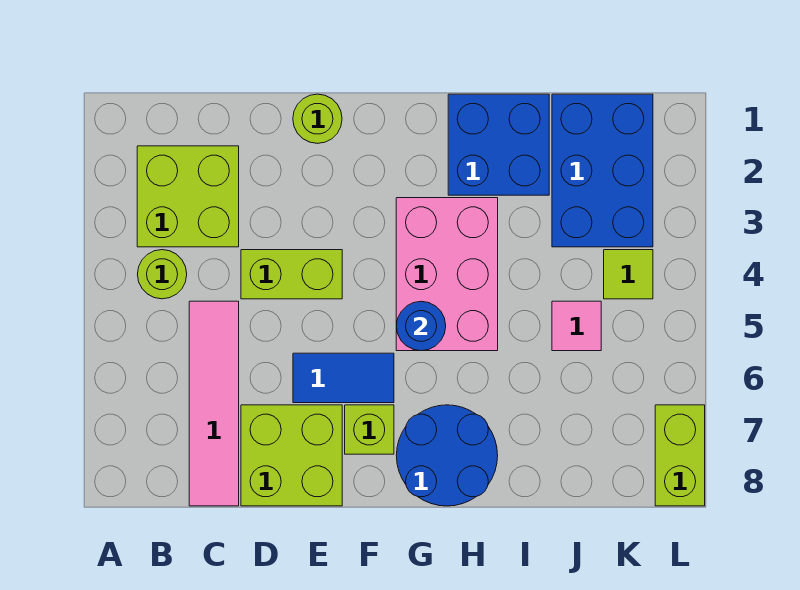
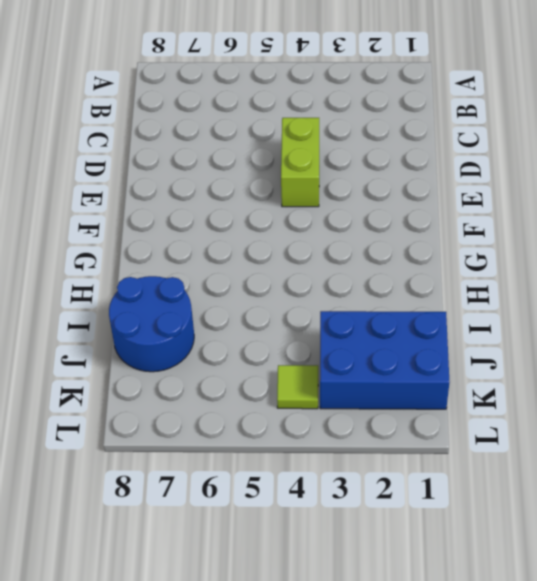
blue round brick I7:J8 level 1 -> blue round brick G7:H8 level 1
none -> lime brick B2:C3 level 1
none -> lime round brick B4 level 1
none -> pink tile C5:C8 level 1

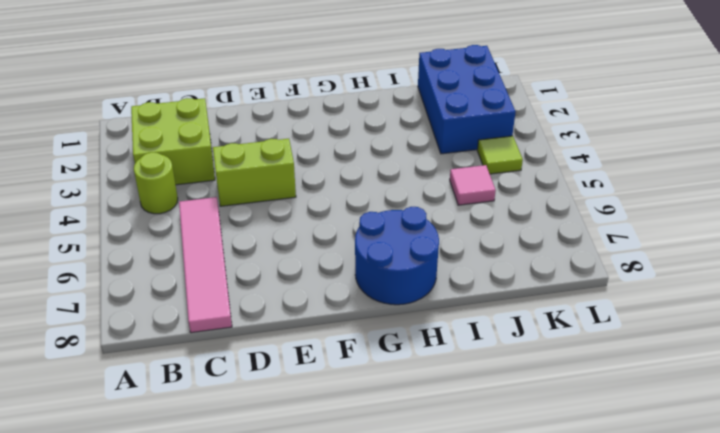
none -> lime brick D7:E8 level 1
none -> lime round brick E1 level 1
none -> blue tile E6:F6 level 1

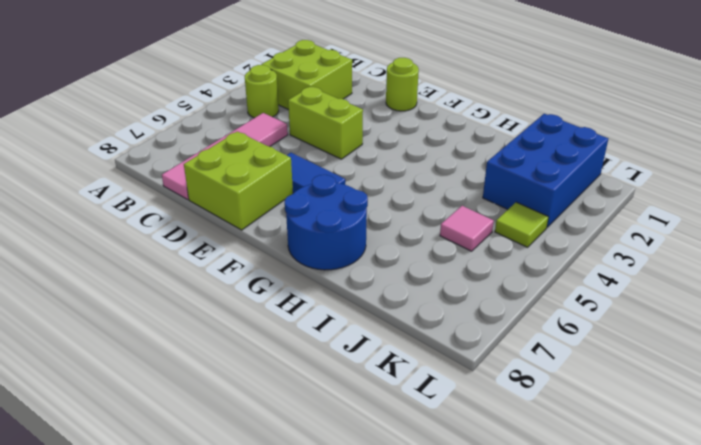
none -> lime brick F7 level 1
none -> pink brick G3:H5 level 1
none -> blue brick H1:I2 level 1

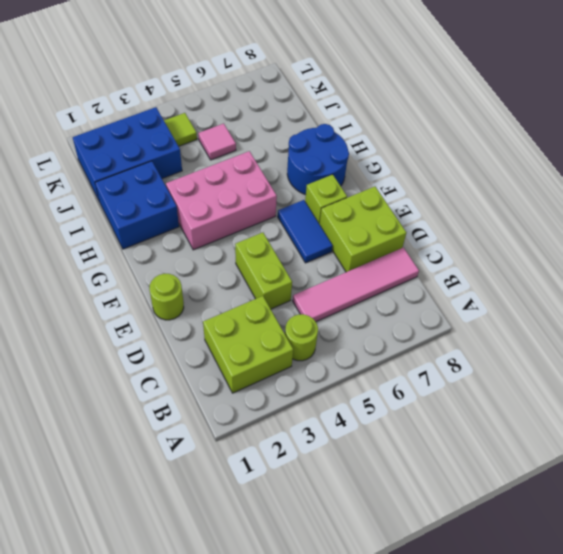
none -> lime brick L7:L8 level 1
none -> blue round brick G5 level 2

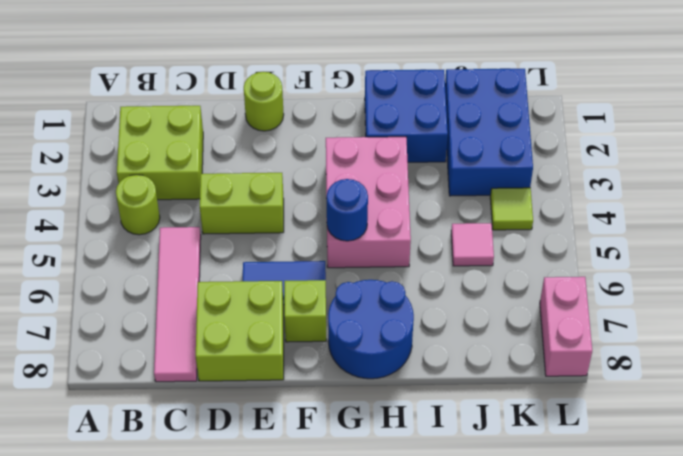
pink brick L7:L8 level 1 -> lime brick L7:L8 level 1

